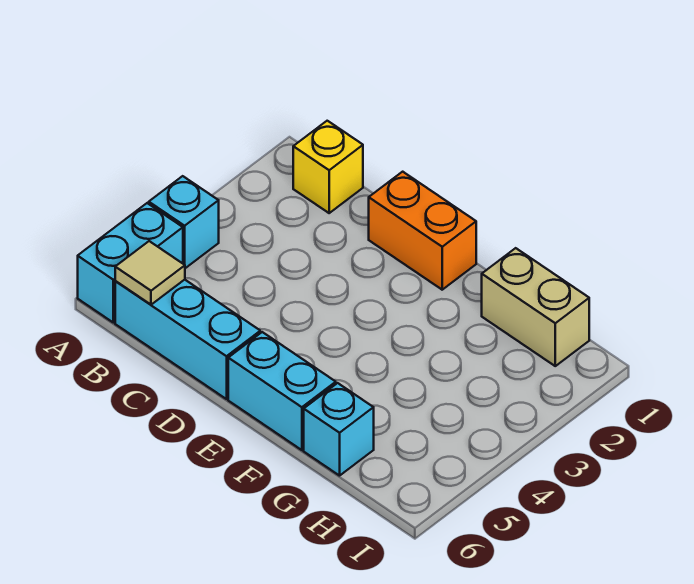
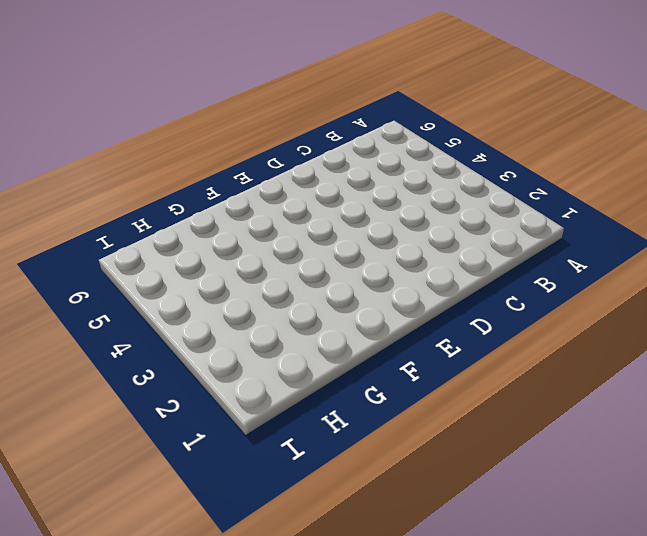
none -> cyan brick A4 level 1
none -> cyan brick A5:A6 level 1

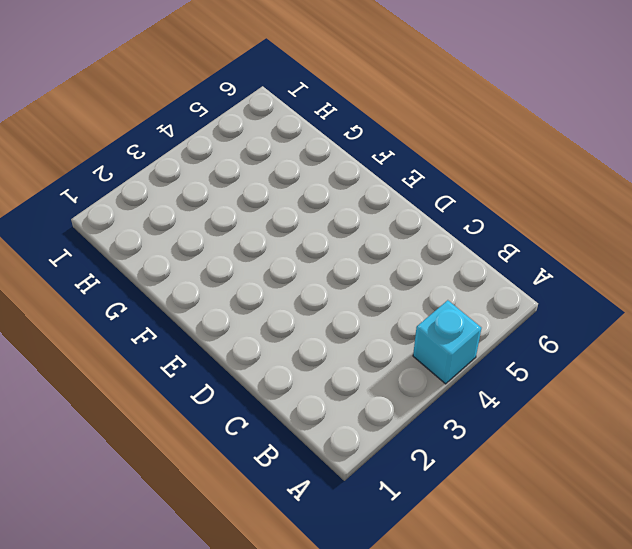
none -> cyan brick A5:A6 level 1
none -> yellow brick B1 level 1

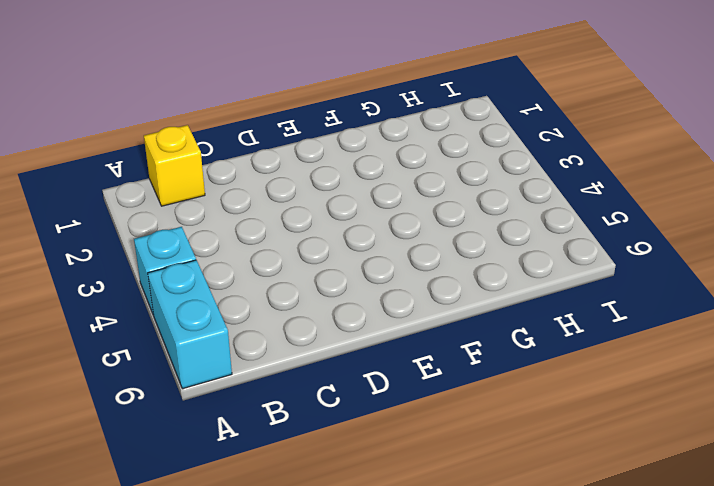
none -> cyan brick B6:D6 level 1
none -> orange brick D1:E1 level 1

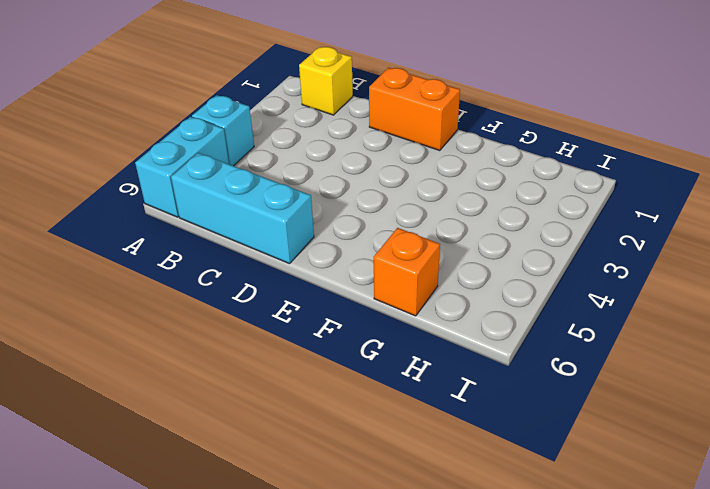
orange brick G6 level 1 -> cyan brick G6 level 1
none -> cyan brick E6:F6 level 1
none -> tan brick G1:H1 level 1

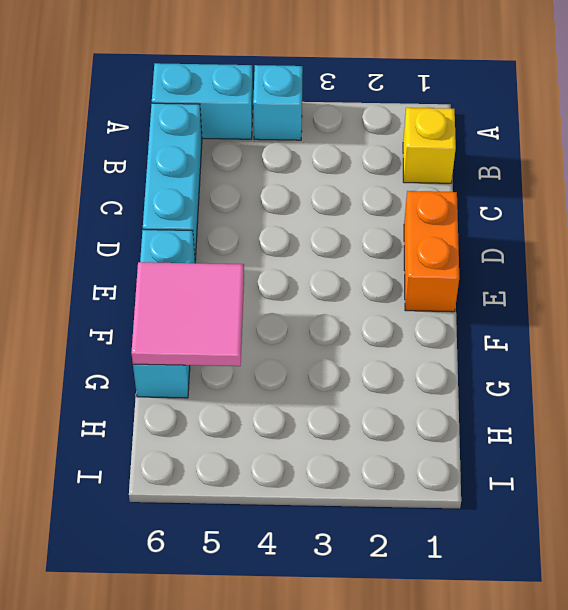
pink tile F5:G6 level 2 -> none
none -> tan brick G1:H1 level 1
none -> tan tile B6 level 2

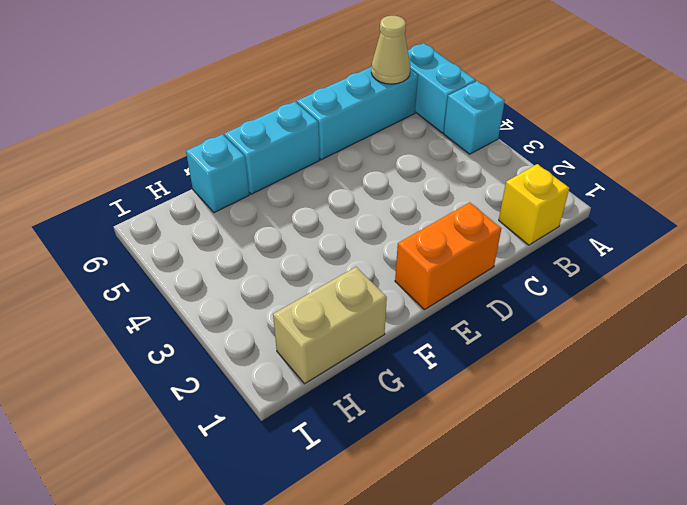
tan cone B6 level 2 -> tan tile B6 level 2

